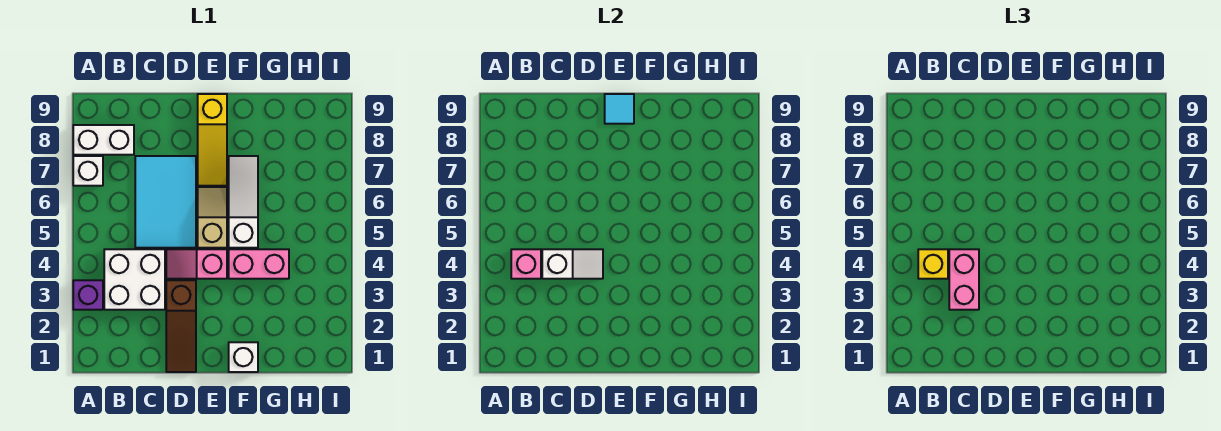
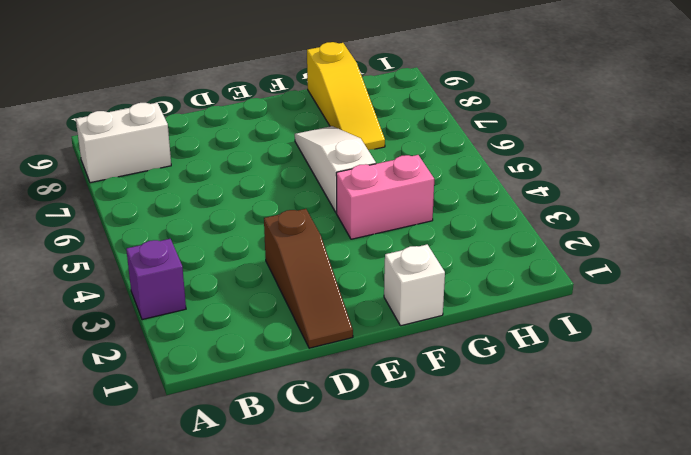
yellow slope G7:G9 level 1 top 9 -> yellow slope E7:E9 level 1 top 9
none -> white brick A7 level 1
none -> white brick B3:C4 level 1
none -> cyan tile C5:D7 level 1

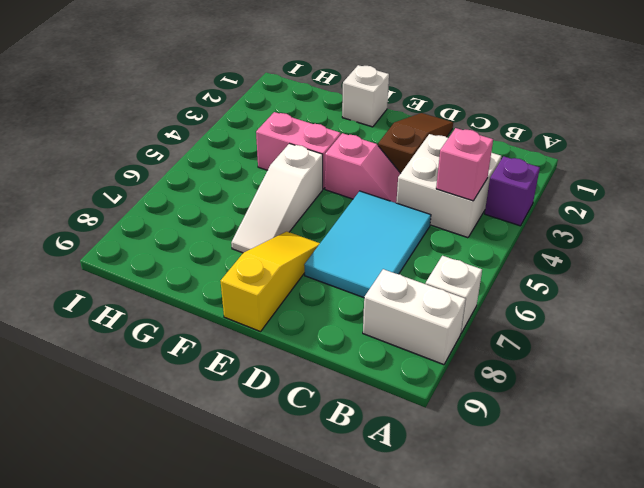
none -> tan slope E5:E6 level 1 top 5
none -> white slope C4:D4 level 2 top C
none -> cyan tile E9 level 2

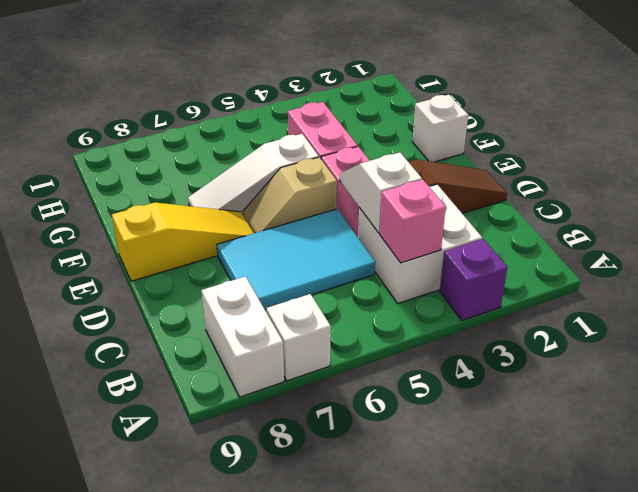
none -> cyan tile E9 level 2
none -> yellow brick B4 level 3
none -> pink brick C3:C4 level 3

